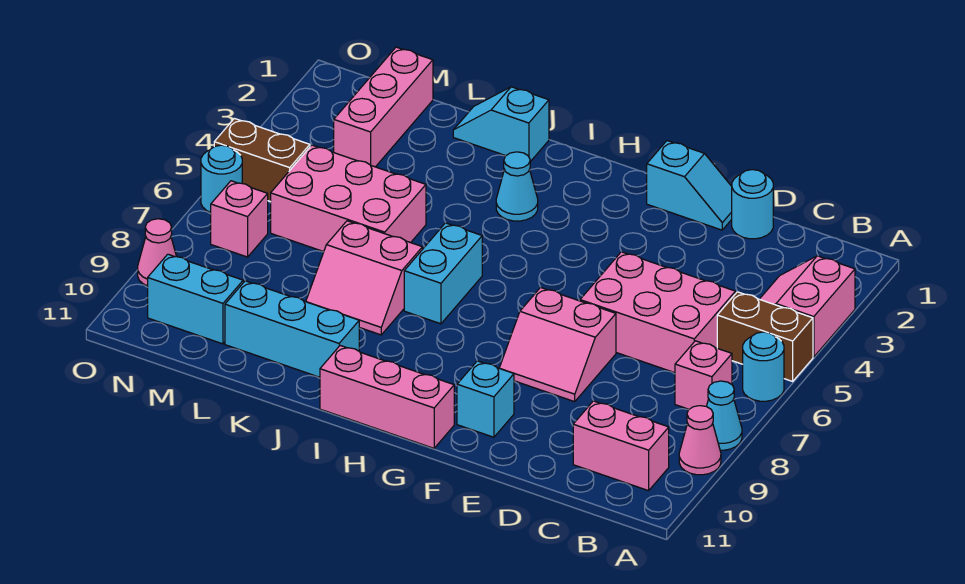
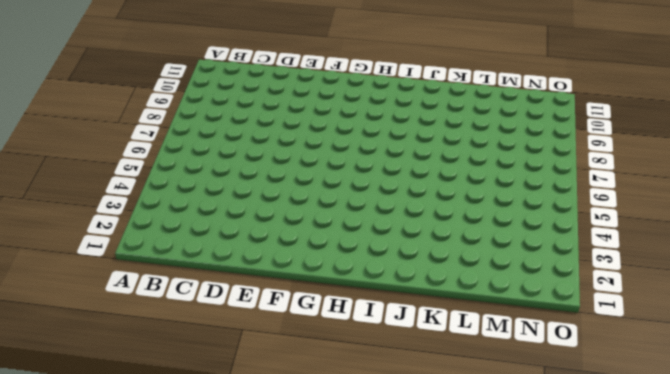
none -> pink slope A3:B4 level 1 top A
none -> brown brick A5:B5 level 1
none -> cyan round brick A6 level 1

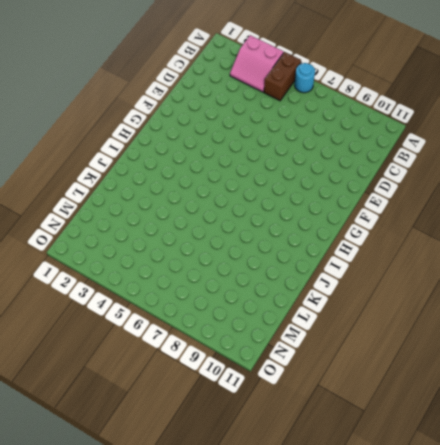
none -> cyan cone A8 level 1
none -> pink cone A9 level 1
none -> pink brick B7 level 1

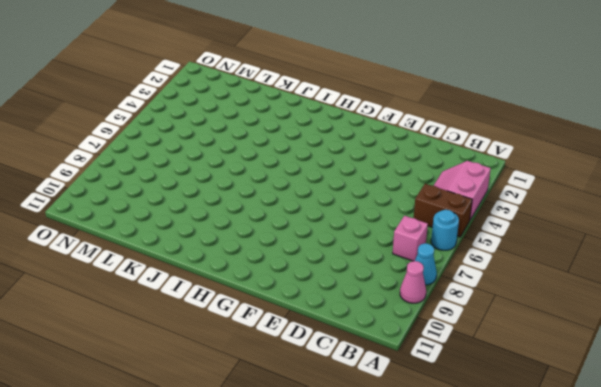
none -> pink brick B10:C10 level 1
none -> pink brick C5:E6 level 1
none -> cyan round brick D1 level 1

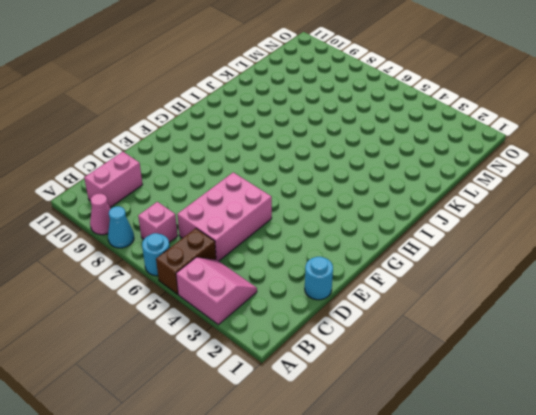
none -> cyan slope E1:F1 level 1 top F
none -> pink slope E7:F8 level 1 top 7
none -> cyan brick F10 level 1

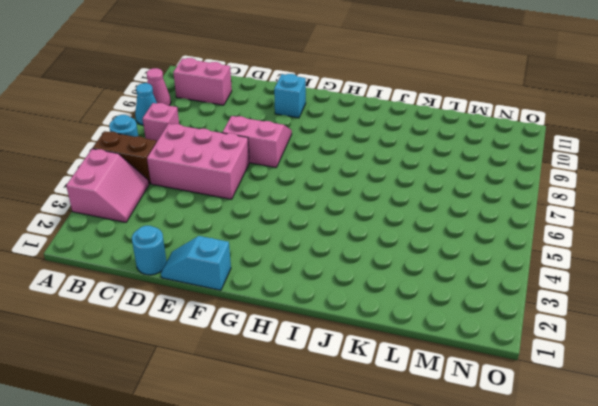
none -> pink brick G11:I11 level 1
none -> cyan cone I3 level 1
none -> cyan brick I6:I7 level 1

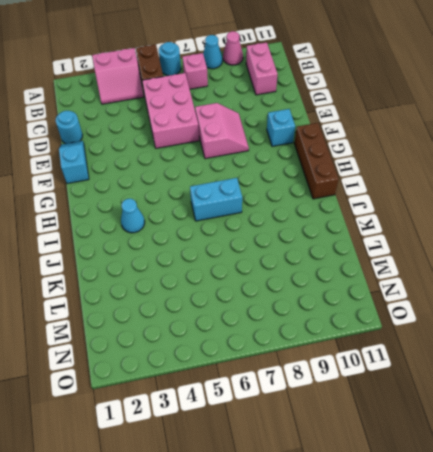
brown brick G11:I11 level 1 -> pink brick G11:I11 level 1
none -> cyan slope J1:K1 level 1 top J
none -> pink slope J7:K8 level 1 top 7
none -> cyan brick J10:L10 level 1

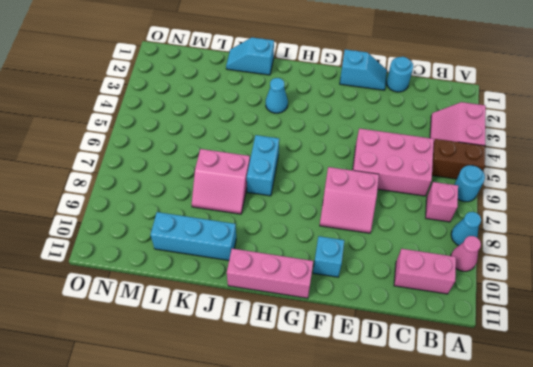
none -> pink brick K5:M6 level 1
none -> pink brick M1:M3 level 1
none -> cyan brick M10:N10 level 1

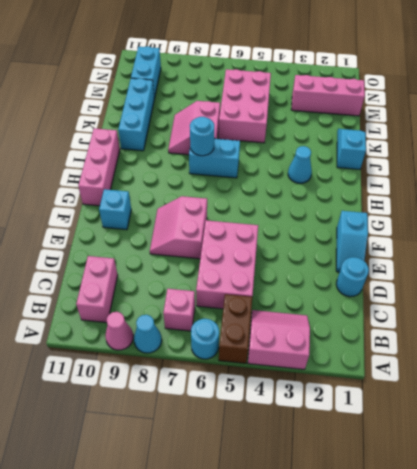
cyan round brick I7 level 2 -> cyan round brick O6 level 1
none -> brown brick N5:O5 level 1
none -> pink brick N7 level 1
none -> pink cone O9 level 1

